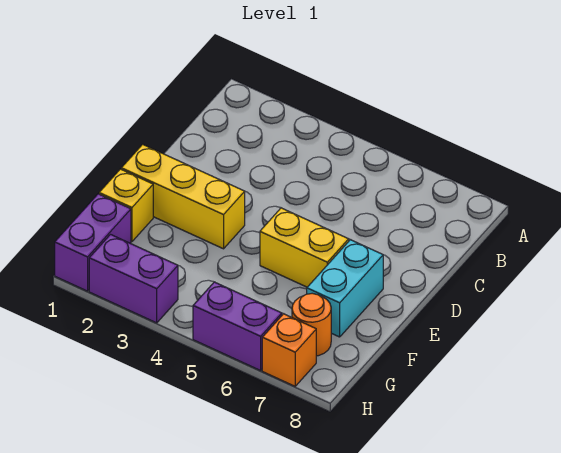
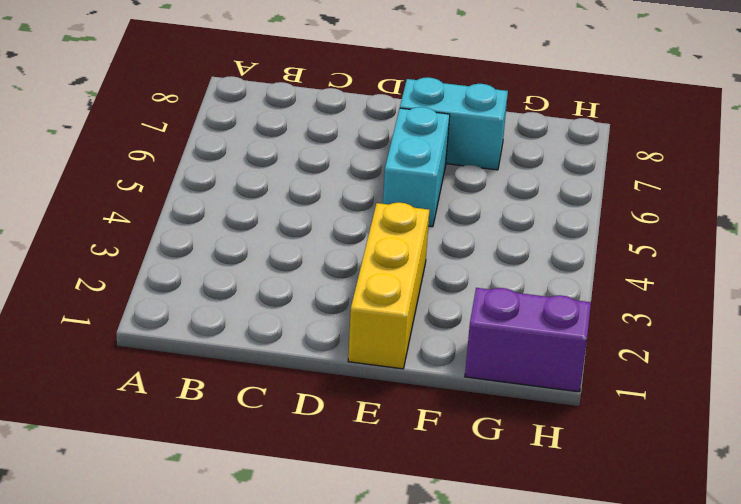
cyan brick E5:E6 level 1 -> yellow brick E5:E6 level 1
none -> yellow brick F1 level 1
none -> orange round brick G7 level 1

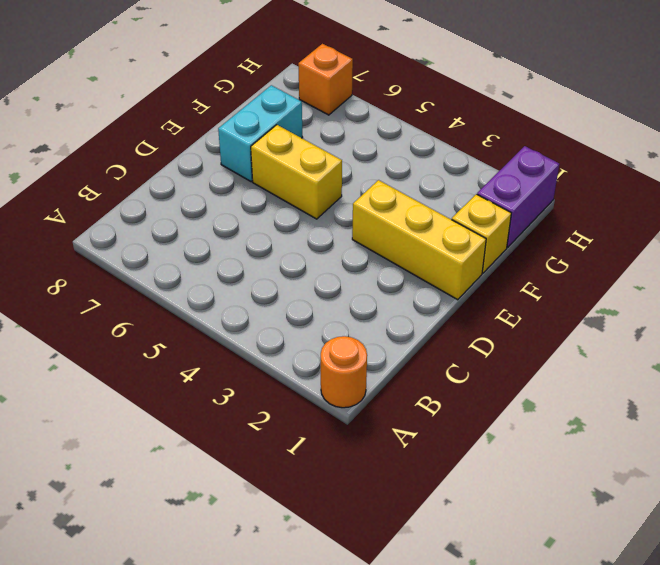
orange round brick A1 level 1 -> orange round brick G7 level 1
none -> purple brick H2:H3 level 1
none -> purple brick H5:H6 level 1

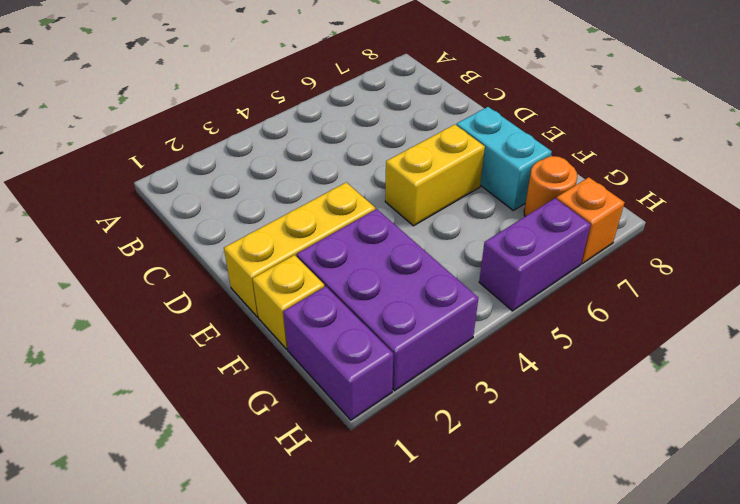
purple brick F2:H3 level 1 -> purple brick H2:H3 level 1

